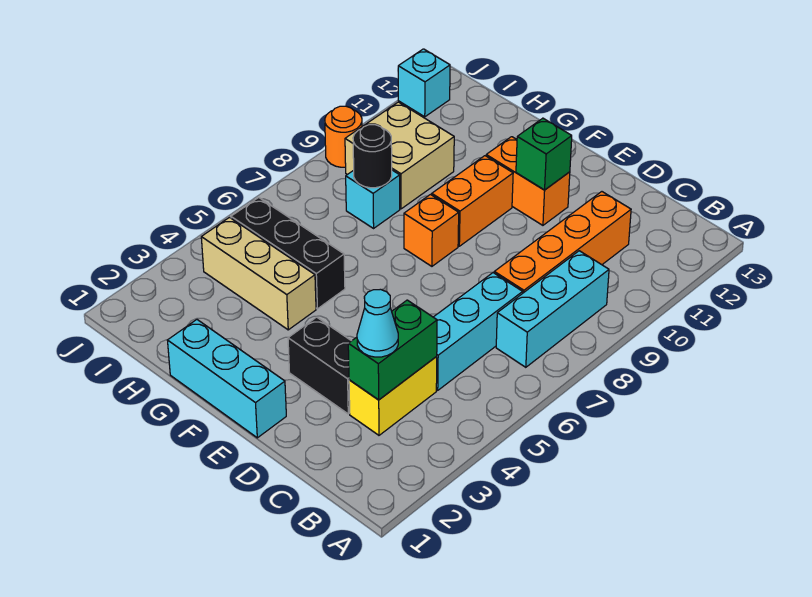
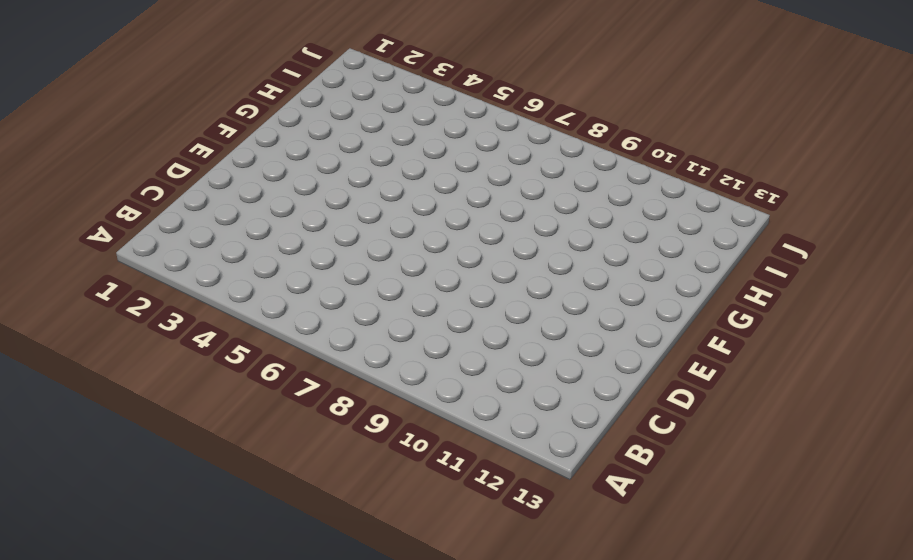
none -> cyan brick B7:B9 level 1
none -> yellow brick C3:C4 level 1
none -> cyan brick C5:C7 level 1

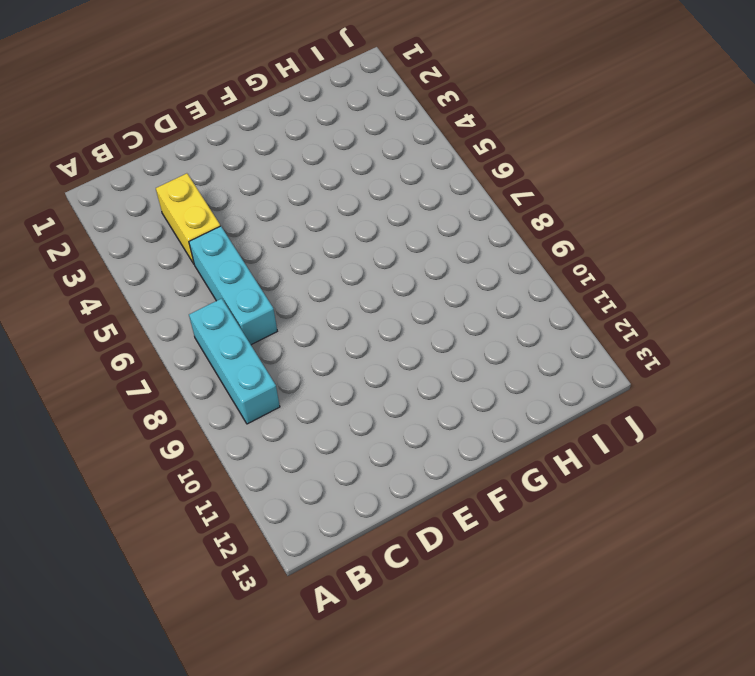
none -> orange brick C8:C11 level 1
none -> black brick D3:E3 level 1
none -> cyan brick E1:G1 level 1

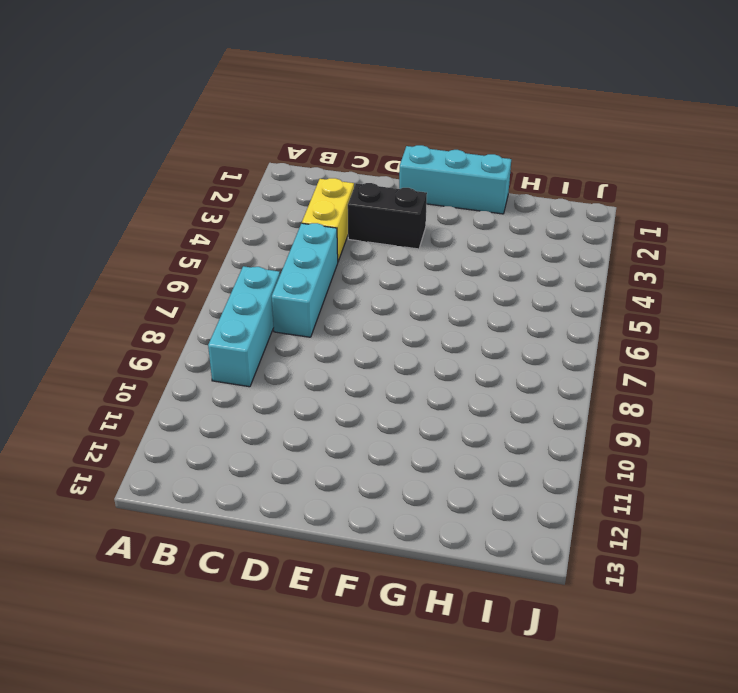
none -> orange brick C8:C11 level 1
none -> orange brick E11:F11 level 1
none -> orange brick F8 level 1

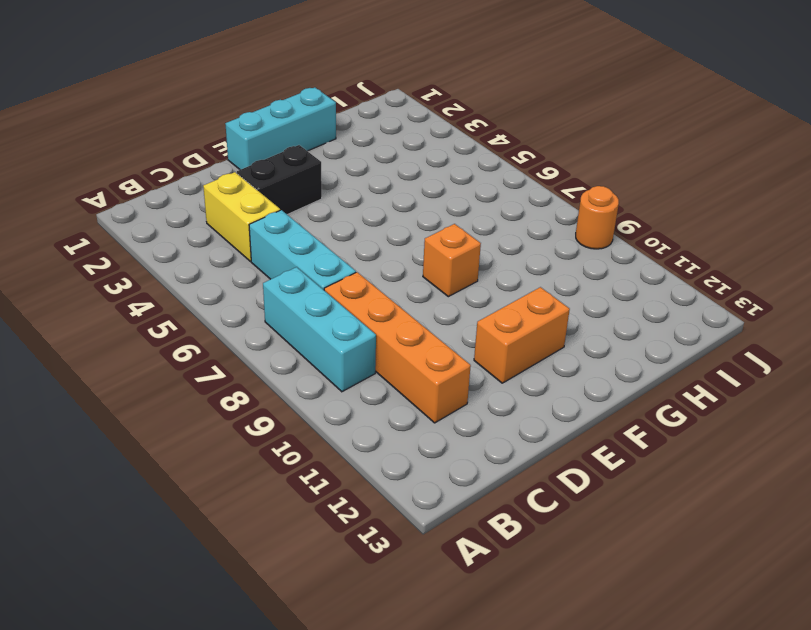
none -> orange brick F9:F10 level 1
none -> tan brick G4:I4 level 1
none -> black brick G5:I5 level 1

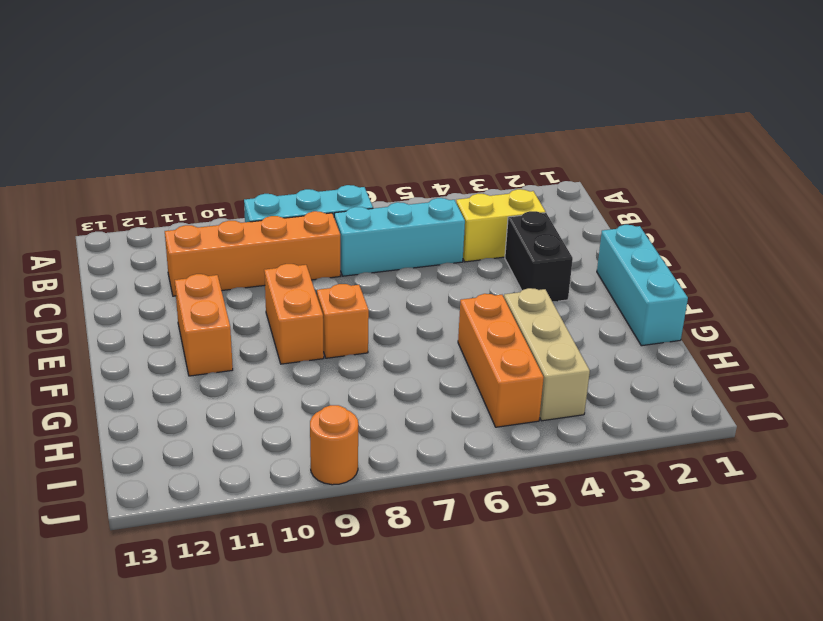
orange brick E9:F9 level 1 -> orange brick F9:F10 level 1
orange brick G5:I5 level 1 -> black brick G5:I5 level 1
none -> cyan brick H8 level 1
none -> tan brick H9:I10 level 1
none -> cyan brick J12 level 1

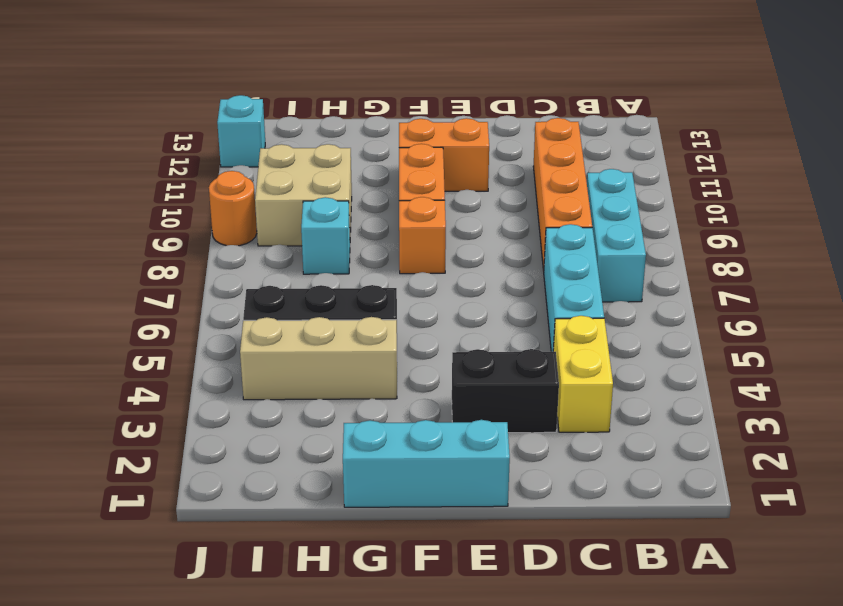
none -> green brick C3:C4 level 2
none -> green brick E11 level 2
none -> black round brick H8 level 2

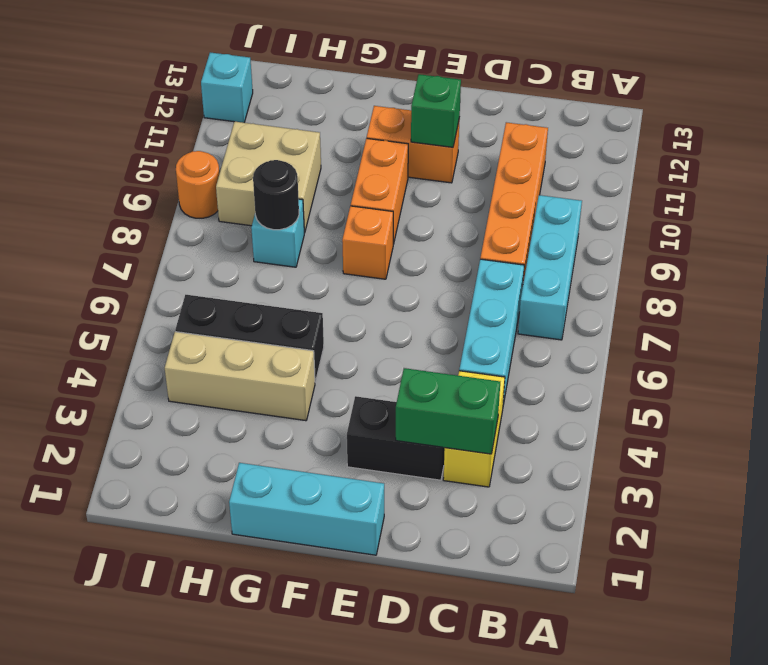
green brick C3:D3 level 2 -> green brick C3:C4 level 2
none -> cyan cone C3 level 3

